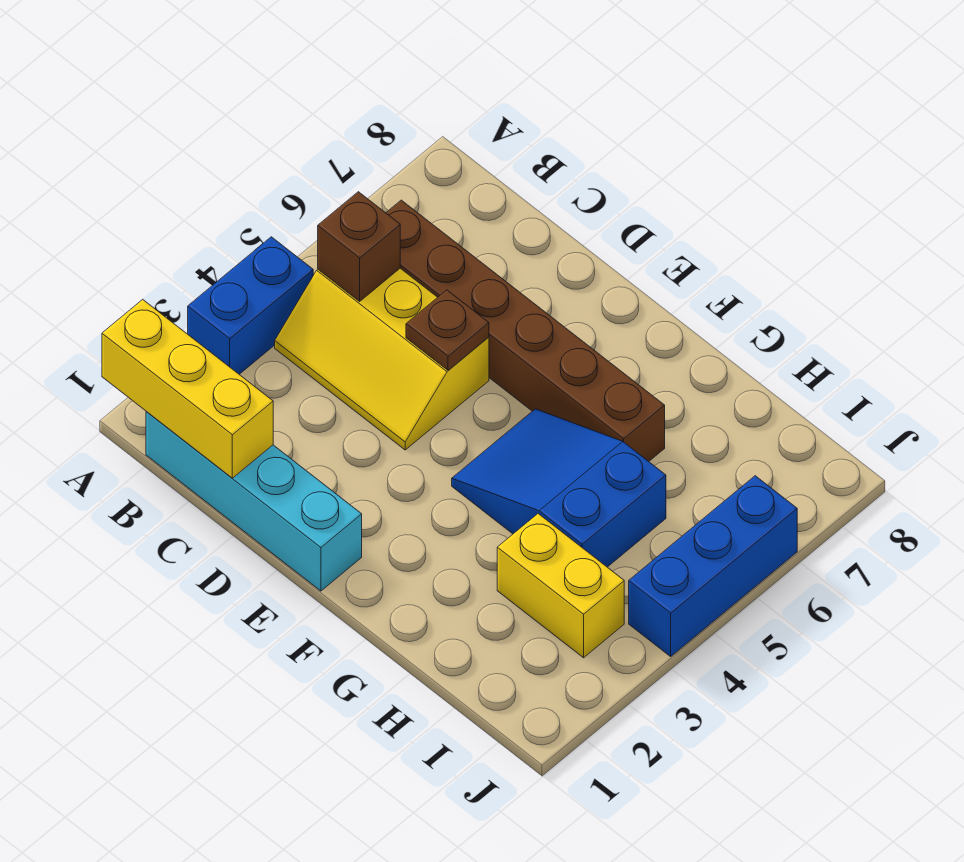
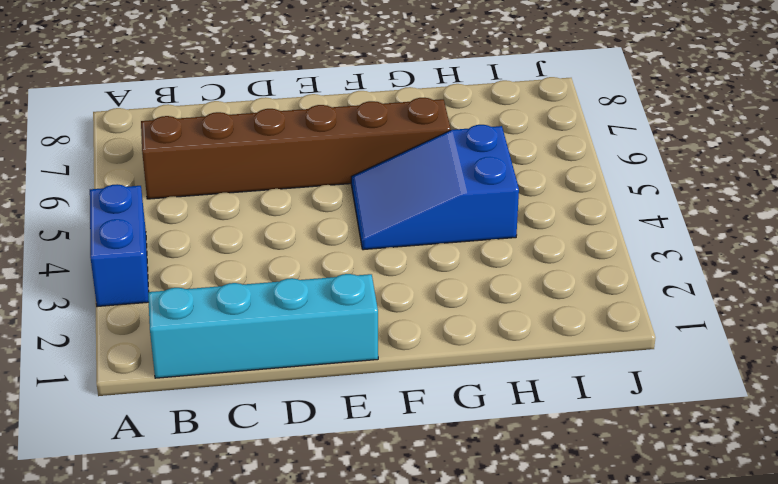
none -> yellow slope B4:D5 level 1 top 5
none -> yellow brick H3:I3 level 1

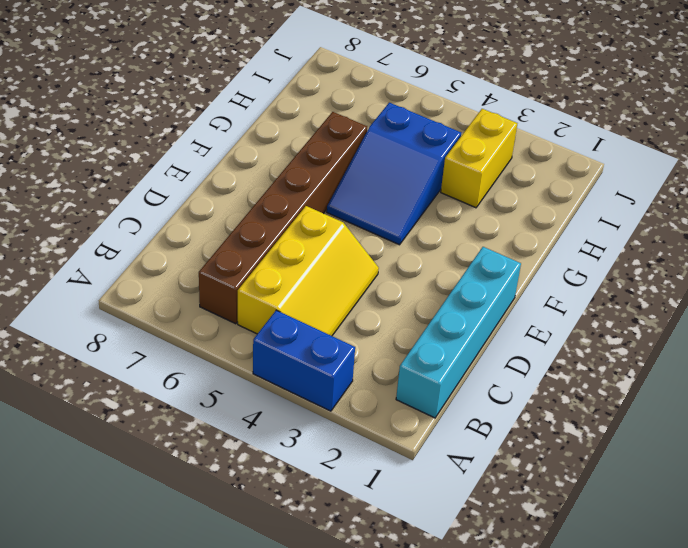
none -> blue brick J4:J6 level 1
none -> yellow brick A1:C1 level 2

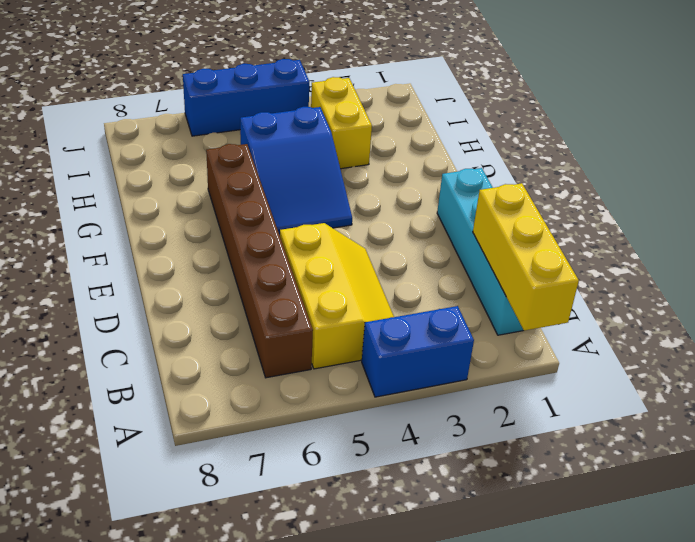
none -> brown brick B5 level 2
none -> brown plate D5 level 2

